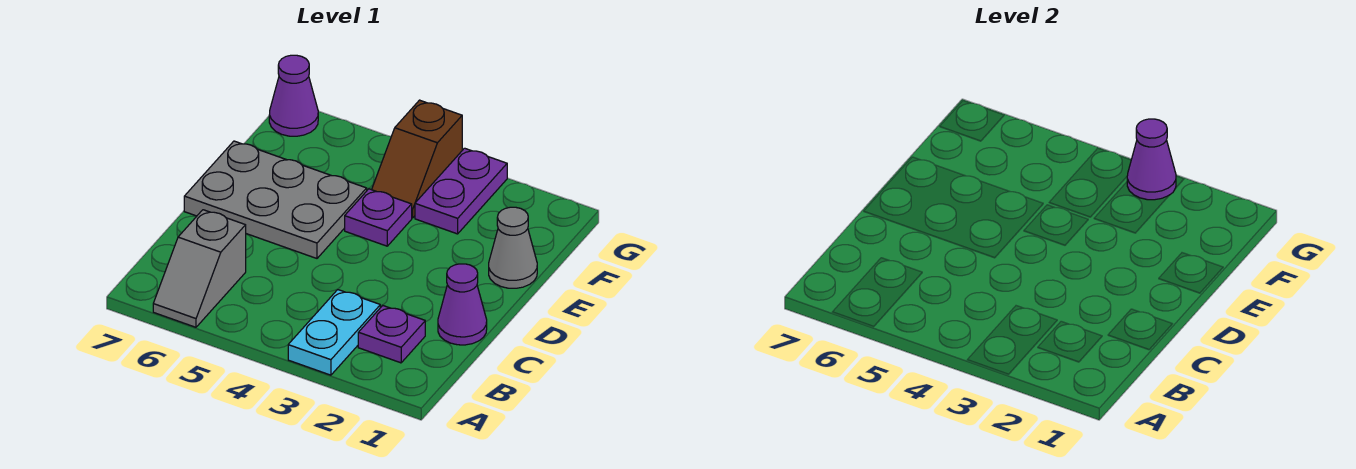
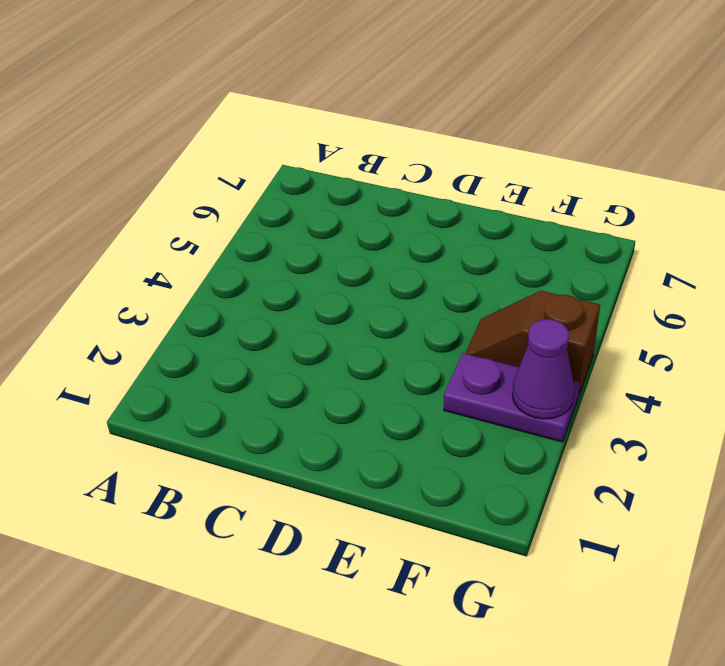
none -> cyan plate A3:B3 level 1
none -> grey slope A6:B6 level 1 top B

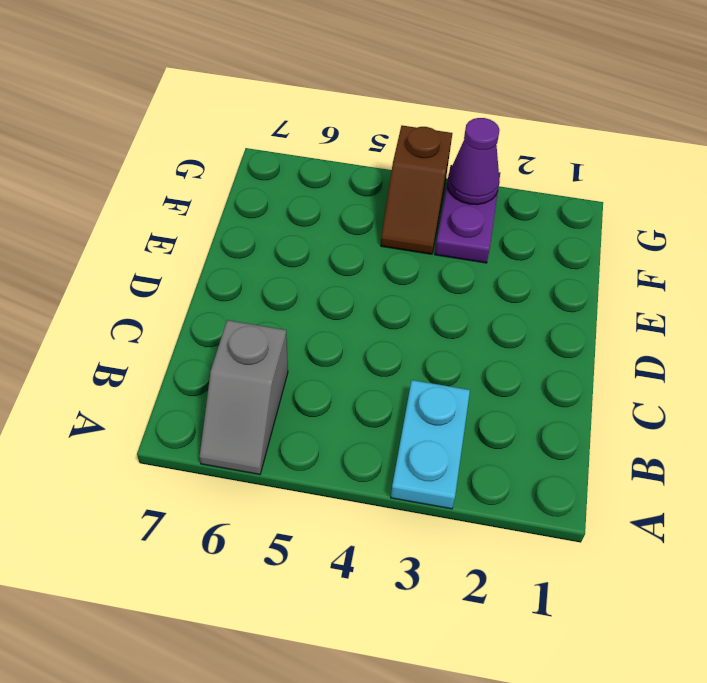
none -> purple plate B2 level 1
none -> purple cone C1 level 1

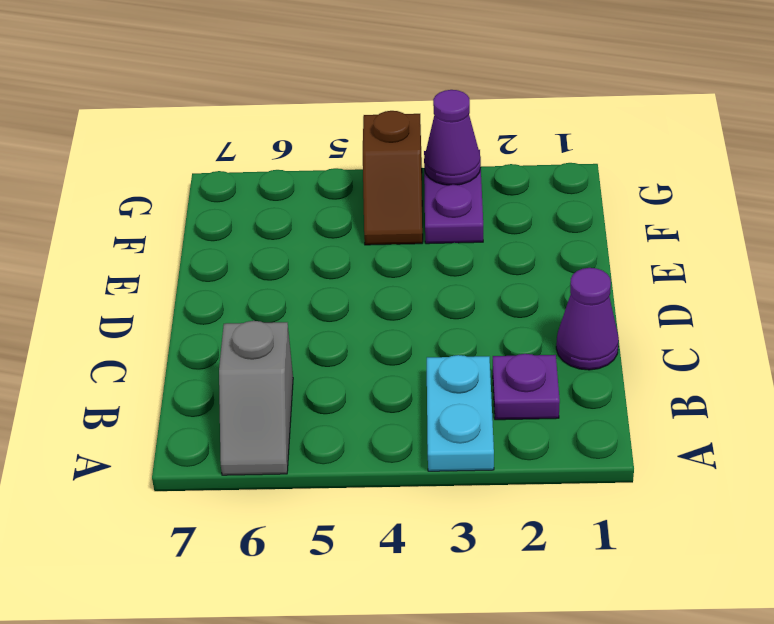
none -> grey plate D5:E7 level 1
none -> grey cone E1 level 1

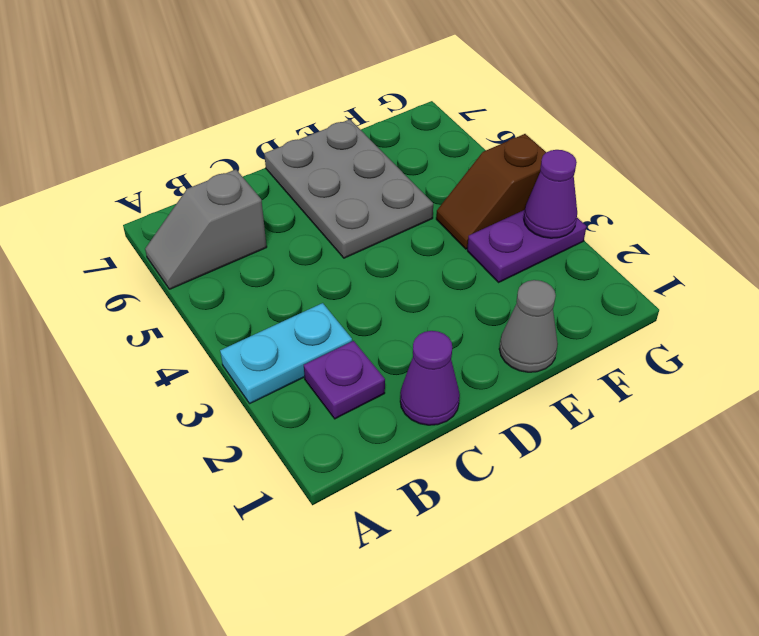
none -> purple plate E4 level 1
none -> purple cone G7 level 1

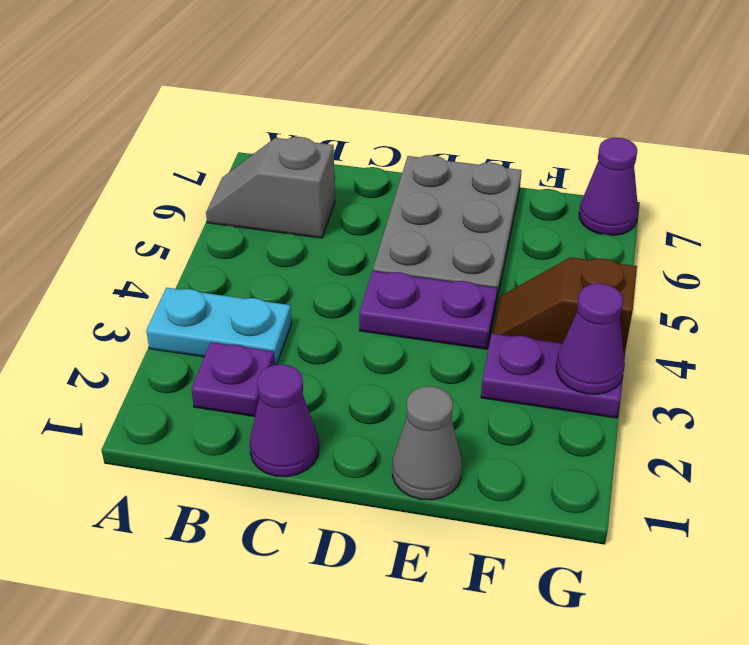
purple plate D4:E4 level 1 -> purple plate E4 level 1

